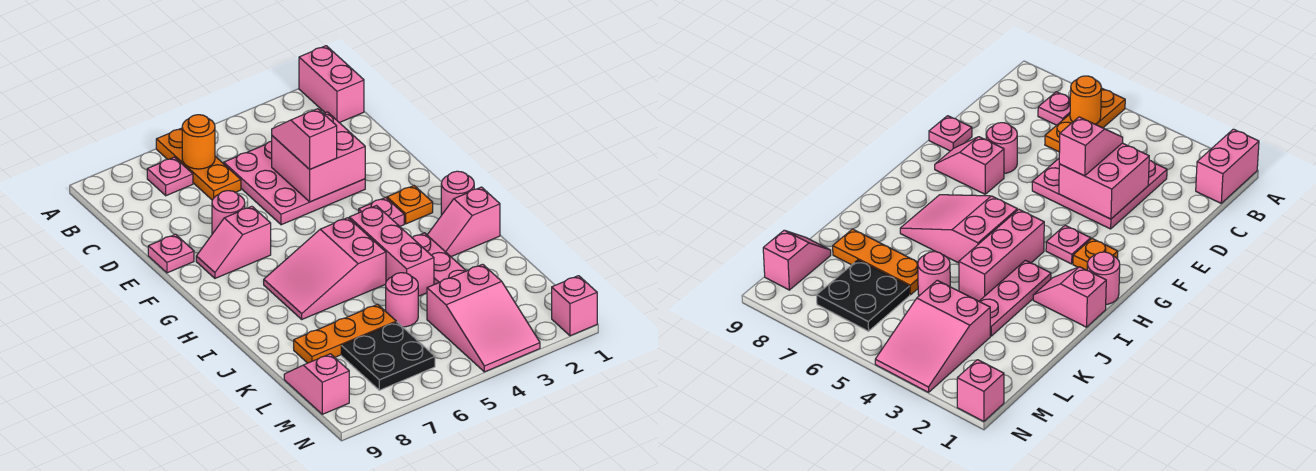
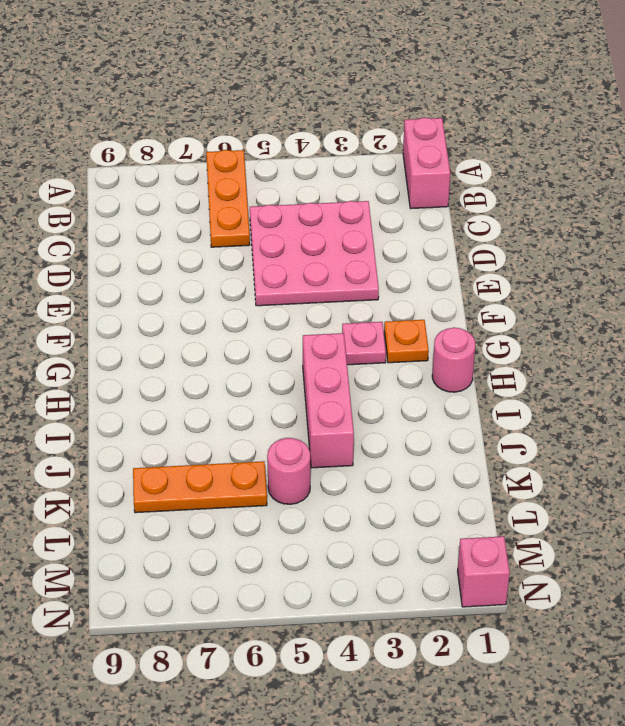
none -> pink plate B7 level 1
none -> pink round brick E7 level 1
none -> pink plate E9 level 1

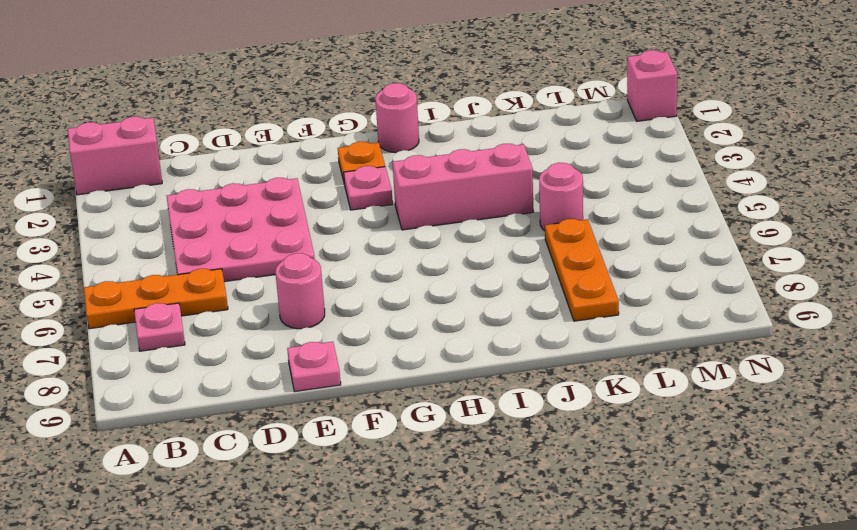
none -> pink slope F7:F8 level 1 top 7
none -> pink slope H5:I7 level 1 top 5
none -> pink slope I1:I2 level 1 top 1

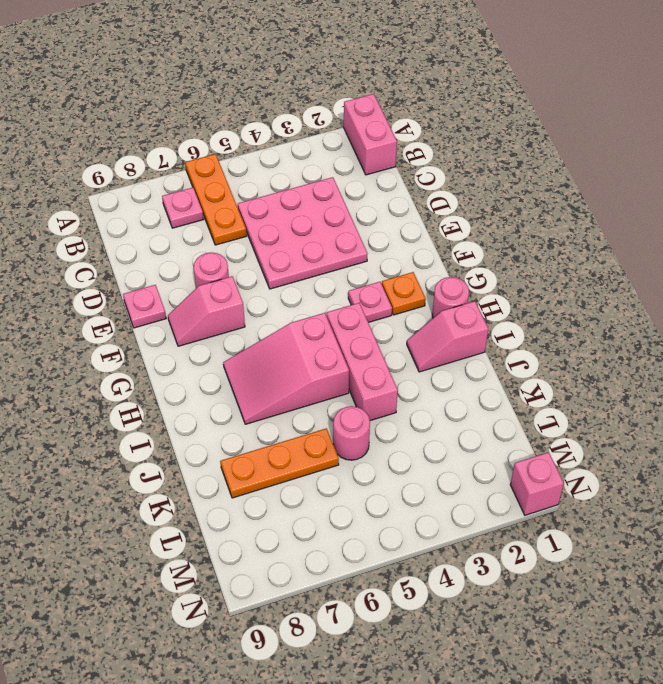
none -> pink plate I3:K3 level 1
none -> pink slope L3:N4 level 1 top L
none -> black plate L6:M7 level 1

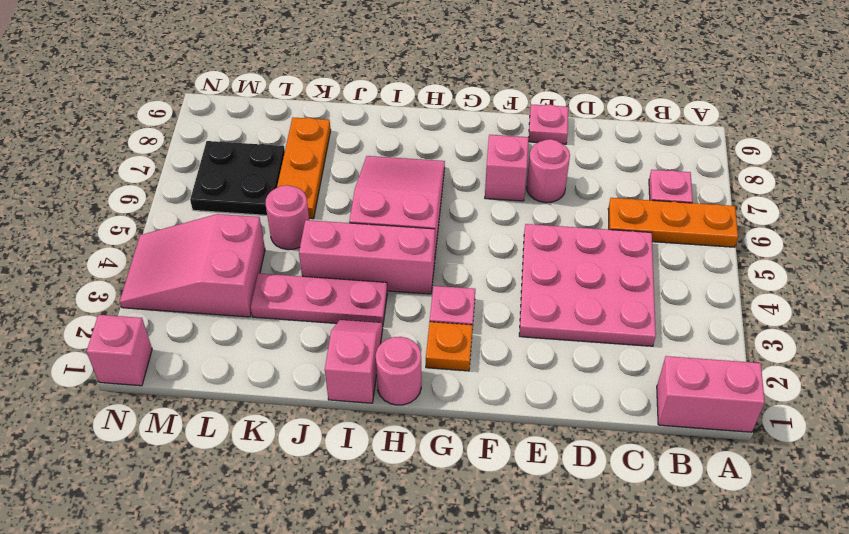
none -> pink slope L9:M9 level 1 top M
none -> orange round brick B6 level 2
none -> pink brick D3:E4 level 2

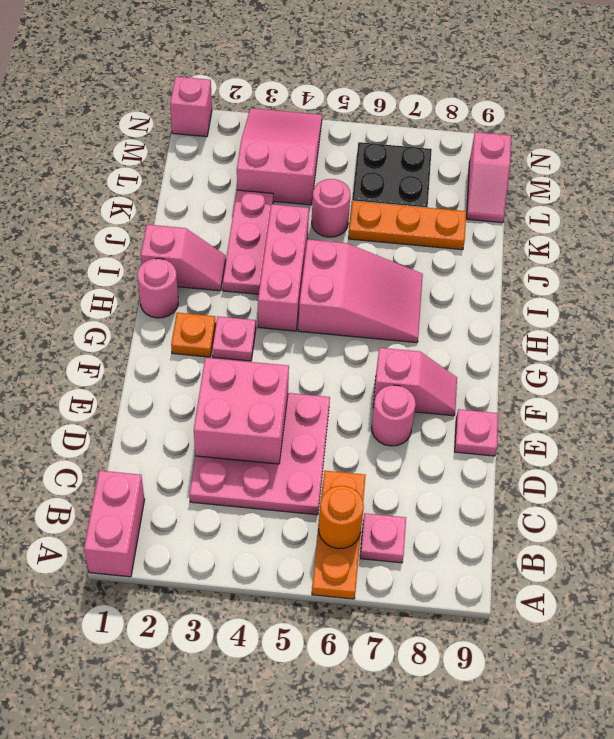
none -> pink slope D4:E4 level 3 top E

